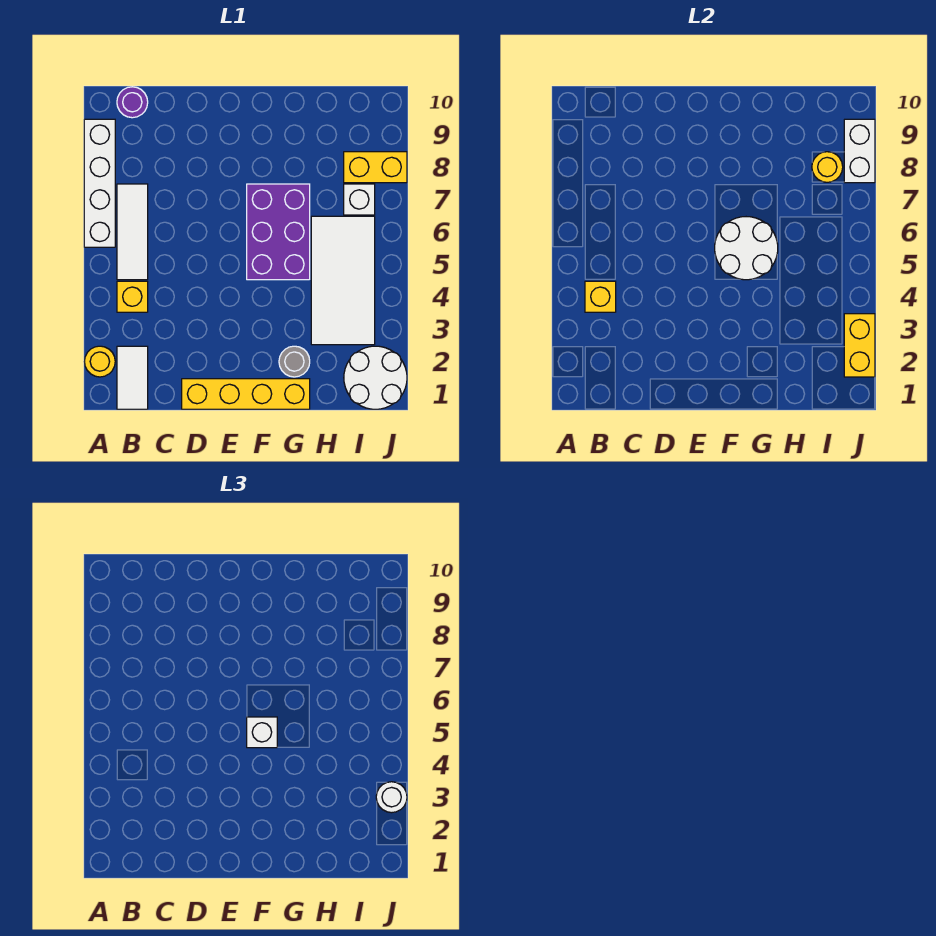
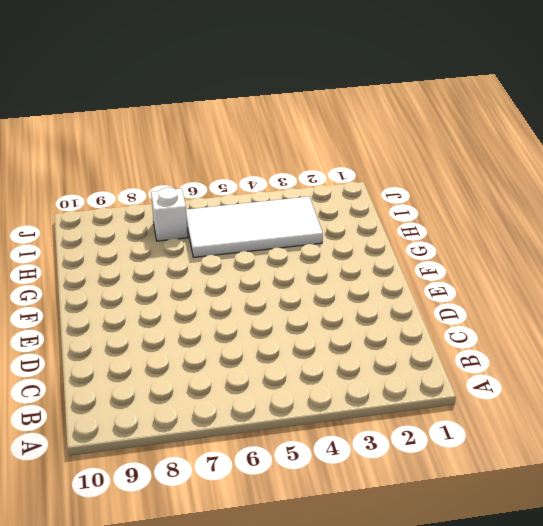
none -> yellow round brick A2 level 1
none -> white brick A6:A9 level 1
none -> white tile B1:B2 level 1

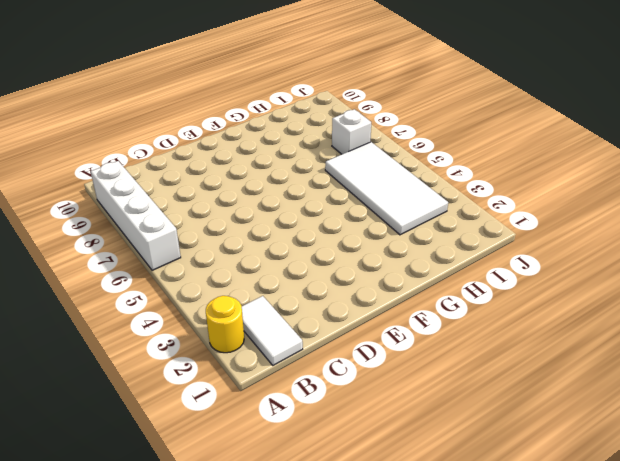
none -> yellow brick B4 level 1
none -> white tile B5:B7 level 1
none -> purple round brick B10 level 1

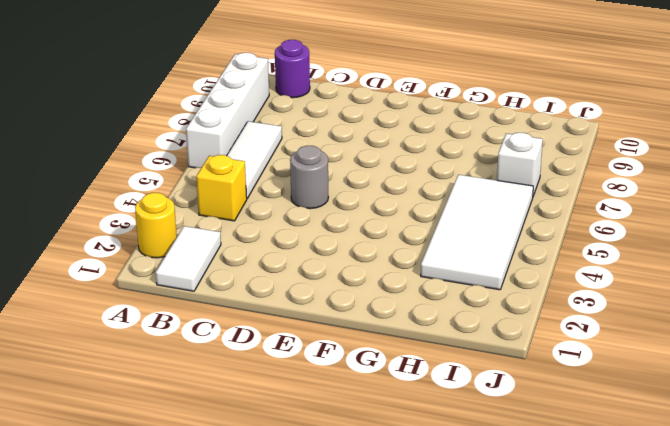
grey round brick D5 level 1 -> grey round brick G2 level 1
none -> yellow brick D1:G1 level 1
none -> purple brick F5:G7 level 1
none -> white round brick I1:J2 level 1

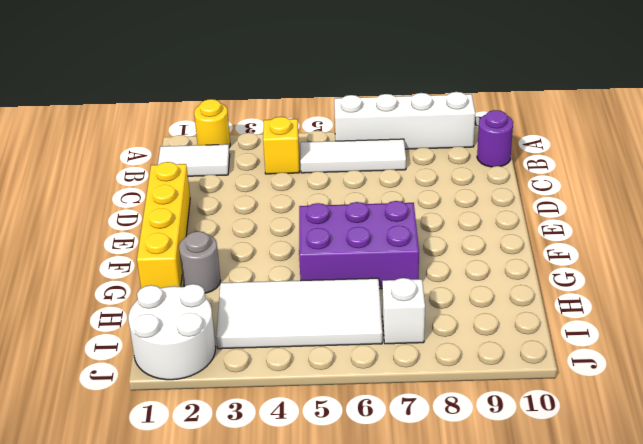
none -> yellow brick I8:J8 level 1
none -> yellow brick B4 level 2
none -> white round brick F5:G6 level 2

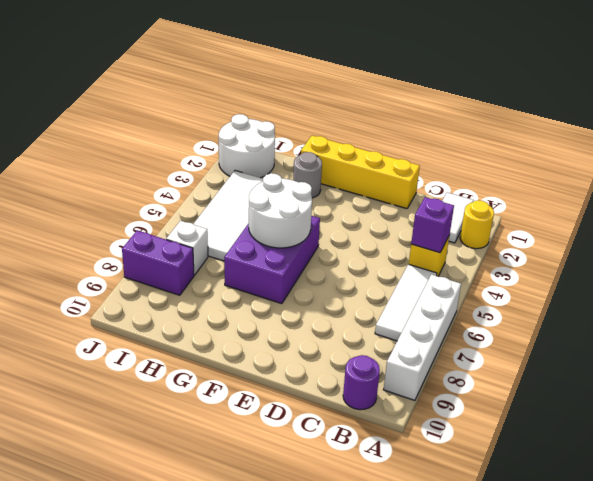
purple brick B4 level 2 -> yellow brick B4 level 2
purple brick I8:J8 level 1 -> yellow brick I8:J8 level 1
none -> yellow round brick I8 level 2
none -> yellow brick J2:J3 level 2
none -> white brick J8:J9 level 2

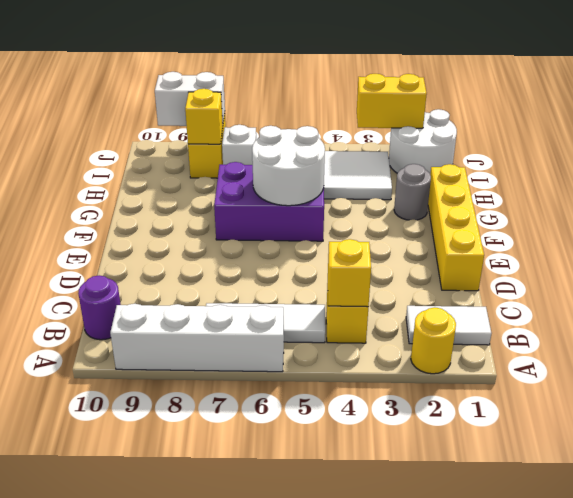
yellow brick I8 level 2 -> yellow round brick I8 level 2
none -> white brick F5 level 3
none -> white round brick J3 level 3

